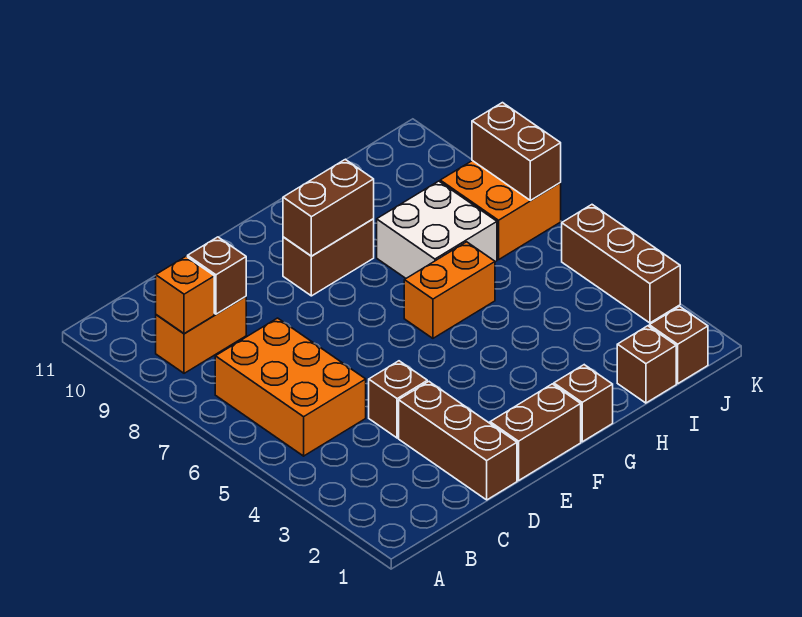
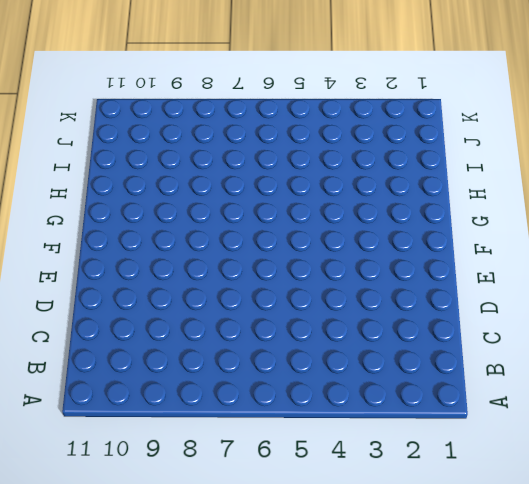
none -> orange brick B5:C7 level 1
none -> orange brick B9:C9 level 1
none -> brown brick D1:D3 level 1

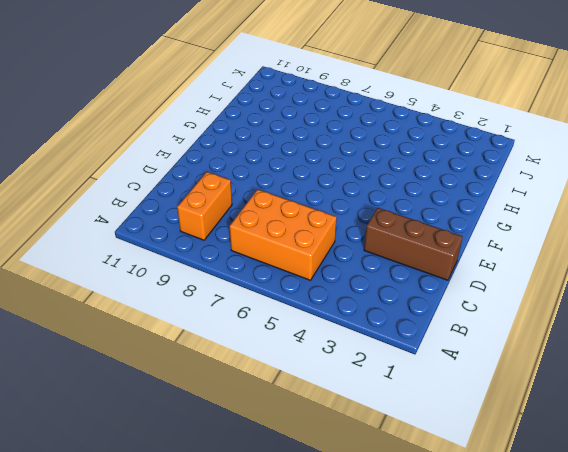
none -> brown brick D4 level 1
none -> brown brick E1:F1 level 1
none -> brown brick F9:G9 level 1

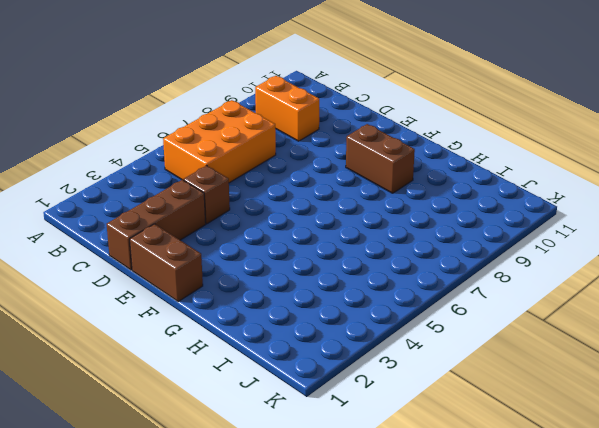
none -> brown brick G1 level 1
none -> orange brick G6:H6 level 1
none -> white brick H7:I8 level 1

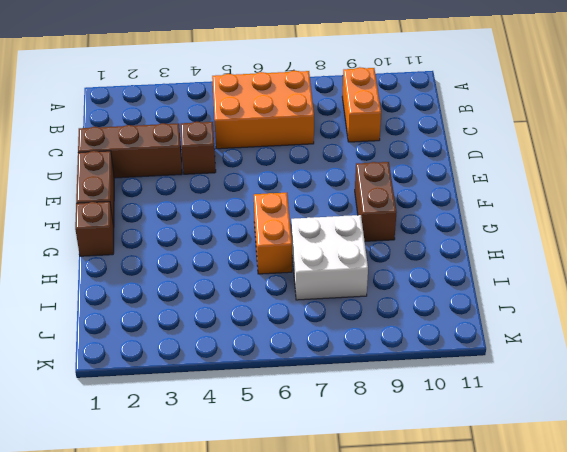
none -> brown brick I1 level 1
none -> brown brick J1 level 1
none -> orange brick J7:K8 level 1

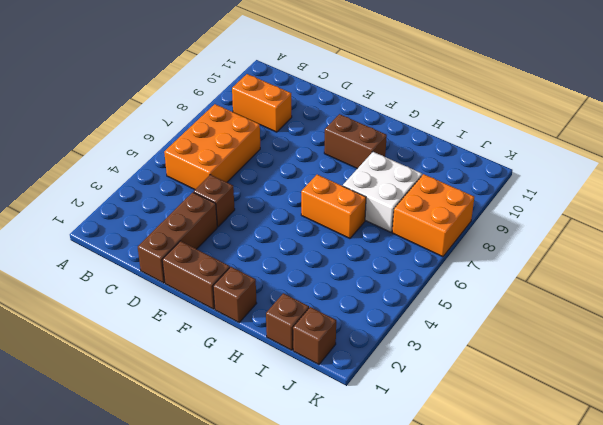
none -> brown brick K3:K5 level 1
none -> orange brick B9 level 2
none -> brown brick C9 level 2

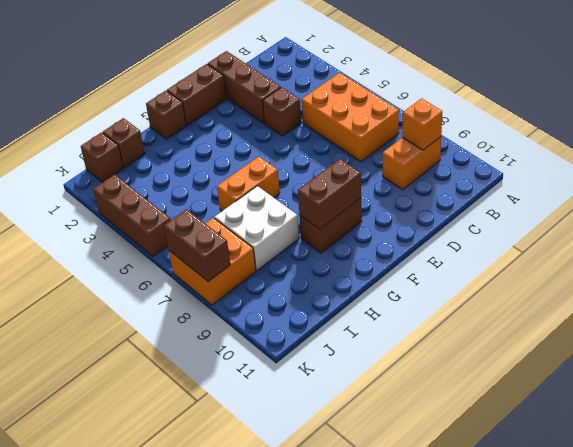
none -> brown brick C9 level 2

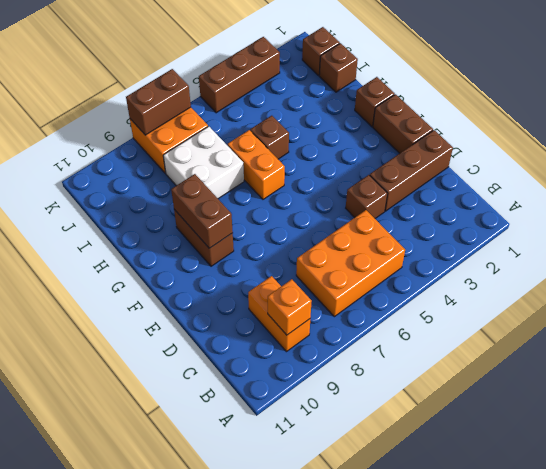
brown brick H5 level 1 -> brown brick C9 level 2

